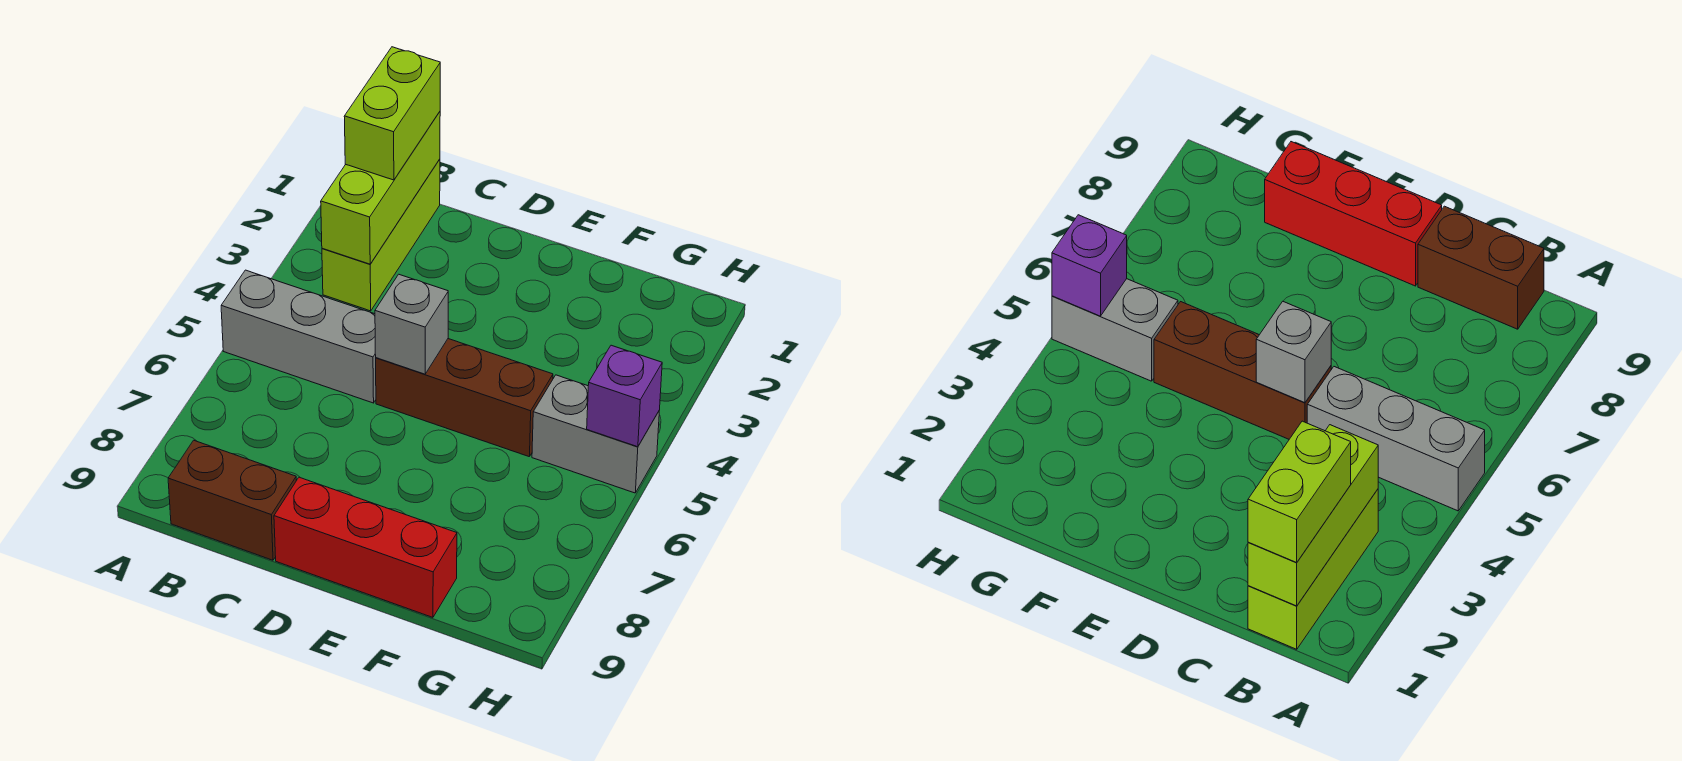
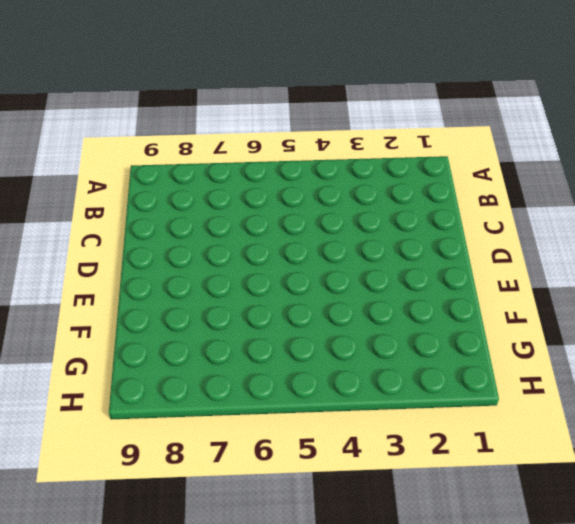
none -> grey brick A5:C5 level 1
none -> lime brick B1:B3 level 1

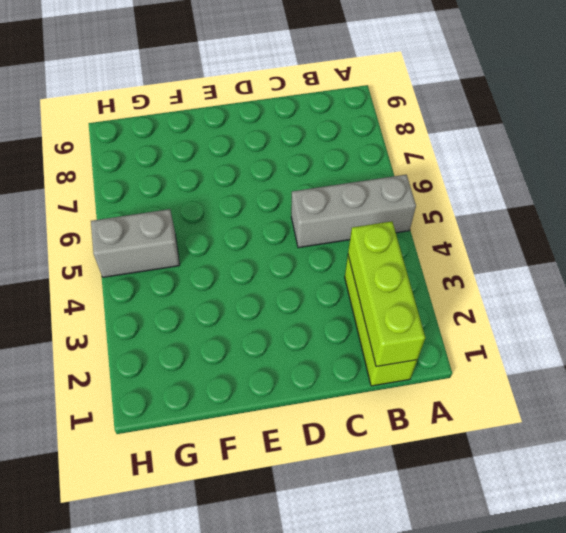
none -> brown brick B9:C9 level 1
none -> brown brick D5:F5 level 1

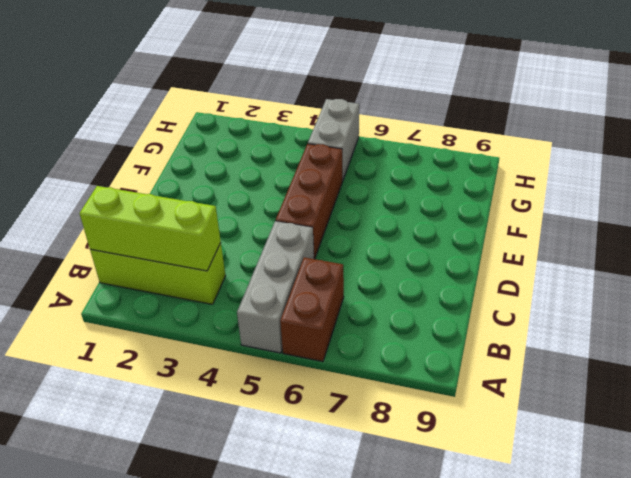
brown brick A6:B6 level 1 -> brown brick B9:C9 level 1
none -> red brick D9:F9 level 1
none -> grey brick D5 level 2

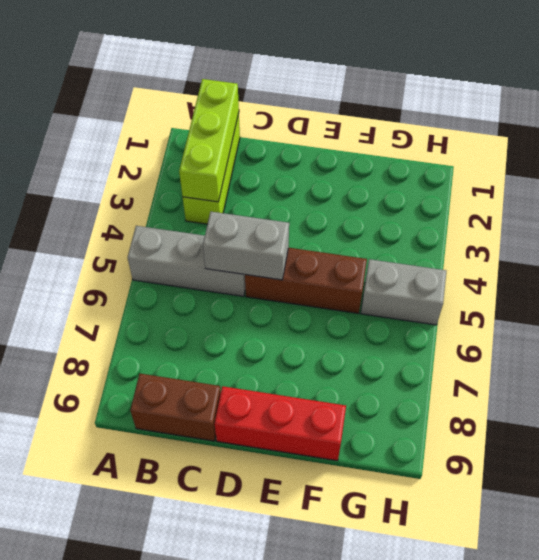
grey brick C5:D5 level 2 -> grey brick D5 level 2
none -> purple brick H5 level 2
none -> lime brick B1:B2 level 3

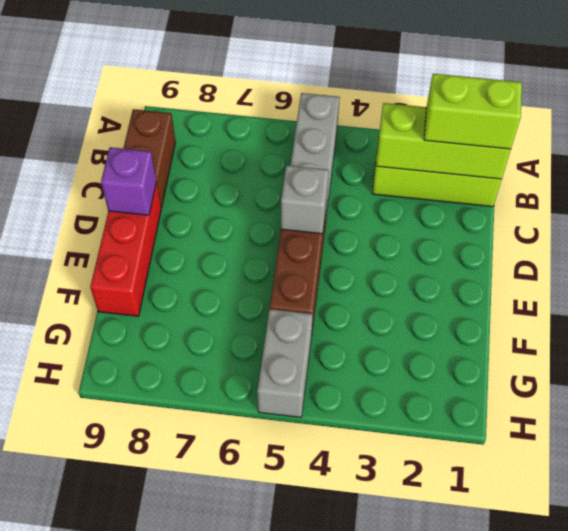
purple brick D9 level 2 -> purple brick H5 level 2

